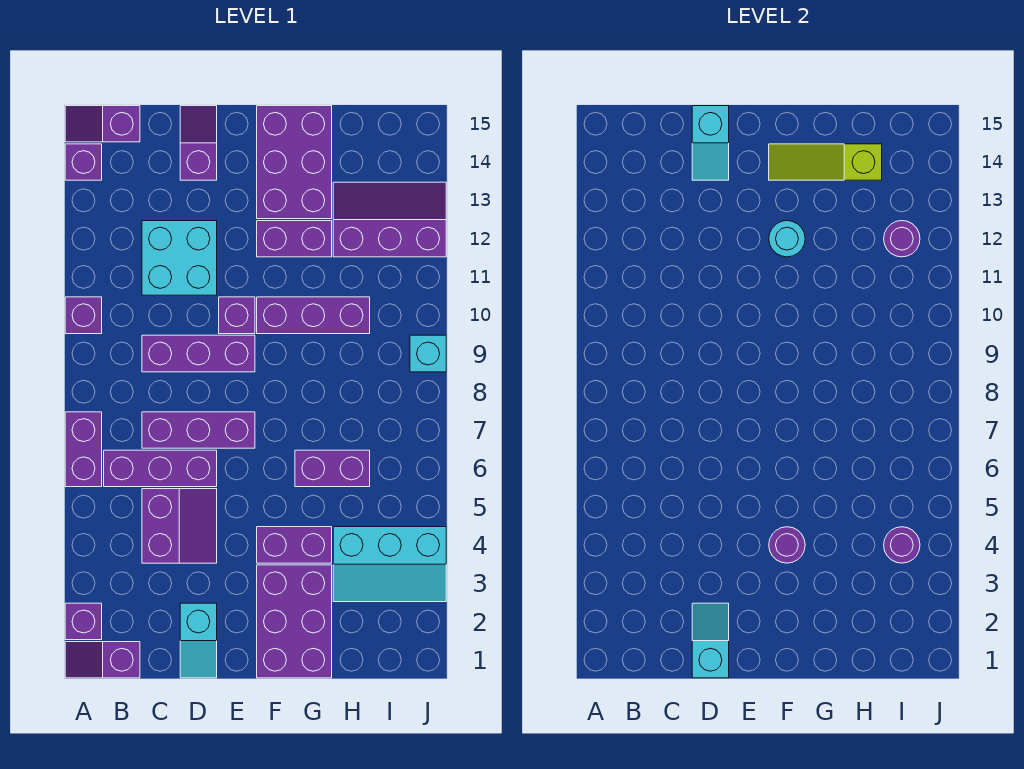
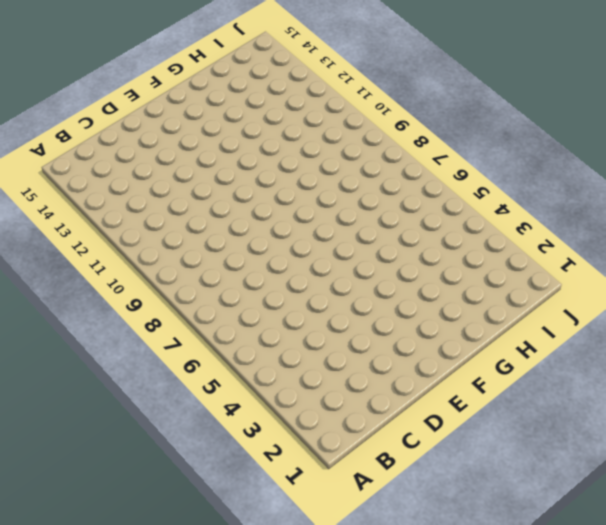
none -> purple slope A1:B1 level 1 top B
none -> purple brick A2 level 1
none -> purple brick A6:A7 level 1
none -> purple brick A10 level 1

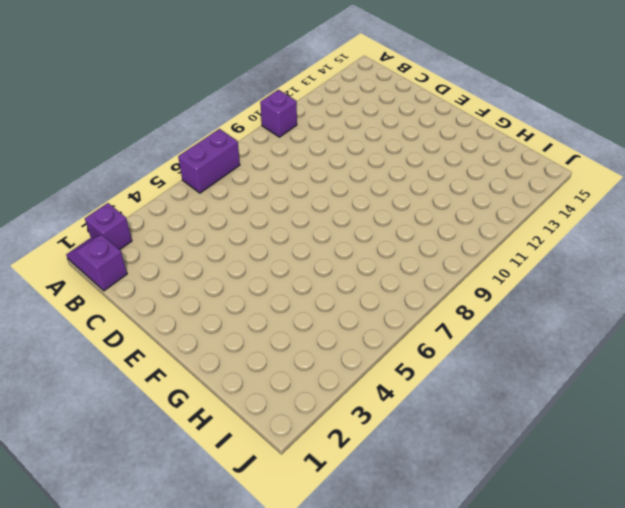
none -> purple brick A14 level 1
none -> purple slope A15:B15 level 1 top B
none -> purple brick B6:D6 level 1
none -> purple slope C4:D5 level 1 top C

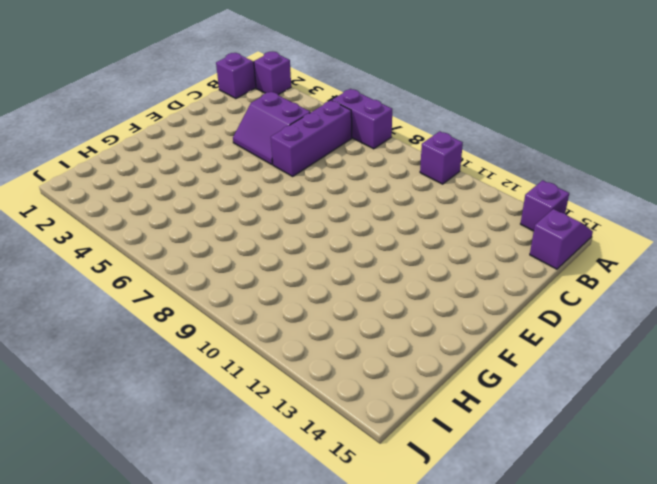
none -> purple brick C7:E7 level 1
none -> purple brick C9:E9 level 1
none -> cyan brick C11:D12 level 1
none -> cyan slope D1:D2 level 1 top 2

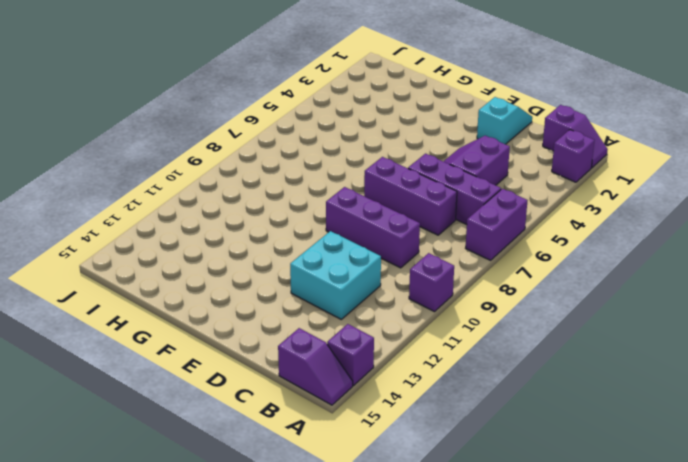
none -> purple slope D14:D15 level 1 top 14
none -> purple brick E10 level 1
none -> purple brick F1:G3 level 1
none -> purple brick F4:G4 level 1

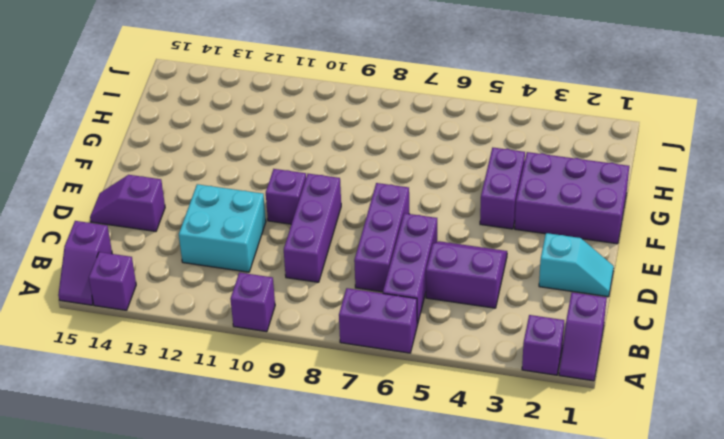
none -> purple brick F10:H10 level 1
none -> purple brick F12:G12 level 1
none -> purple brick F13:G15 level 1
none -> purple brick G6:H6 level 1

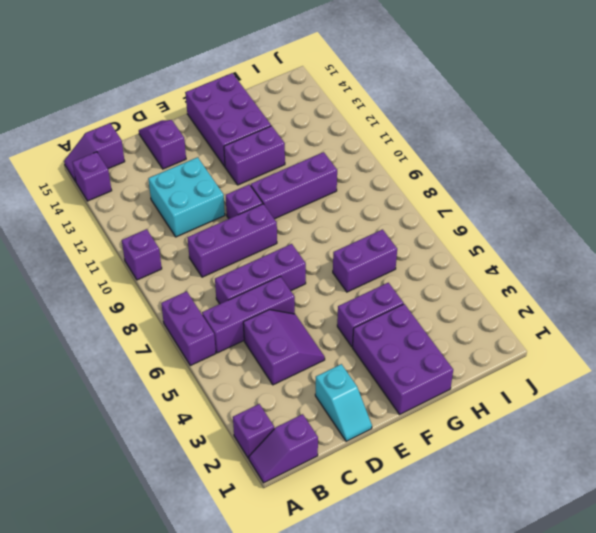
none -> cyan slope H3:J4 level 1 top 4
none -> purple slope H12:J13 level 1 top 12
none -> cyan brick J9 level 1
none -> cyan slope D1:D2 level 2 top 1

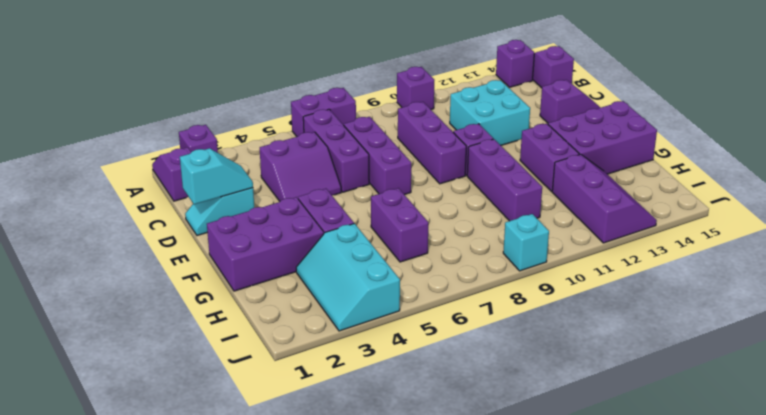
none -> cyan slope D14:D15 level 2 top 15
none -> purple round brick F4 level 2
none -> cyan round brick F12 level 2
none -> lime slope F14:H14 level 2 top H

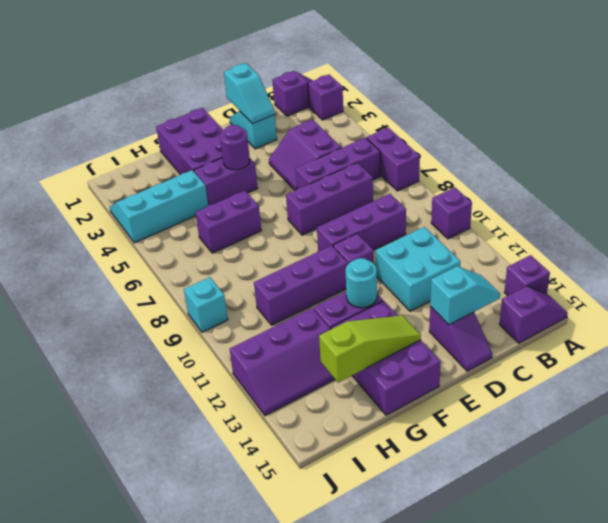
cyan slope C14:D14 level 2 top D -> cyan slope D14:D15 level 2 top 15
none -> purple round brick I4 level 2
none -> purple round brick I12 level 2

